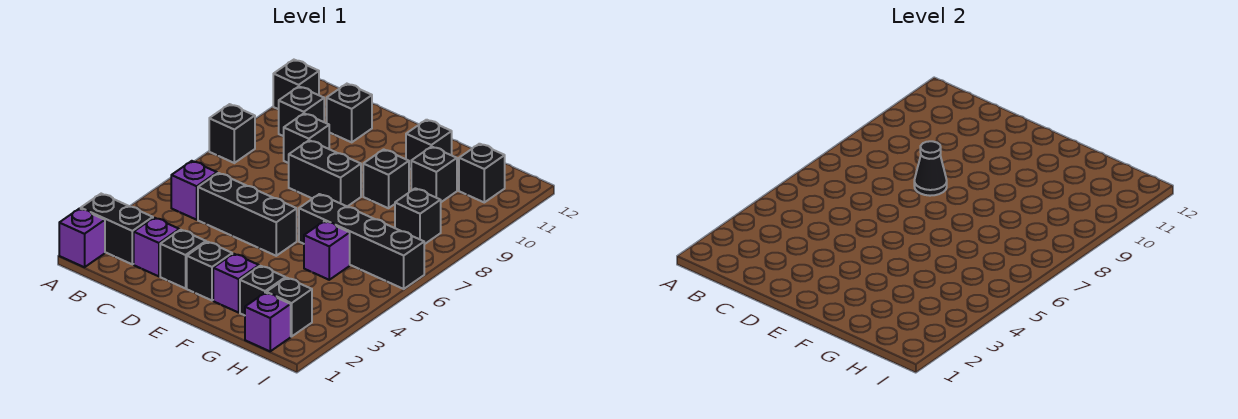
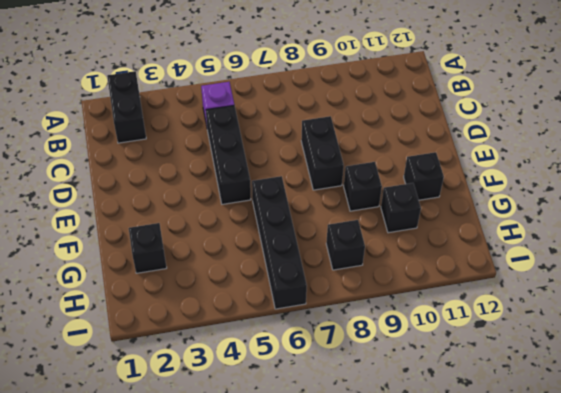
none -> purple brick A1 level 1
none -> black brick A8 level 1
none -> black brick A11 level 1

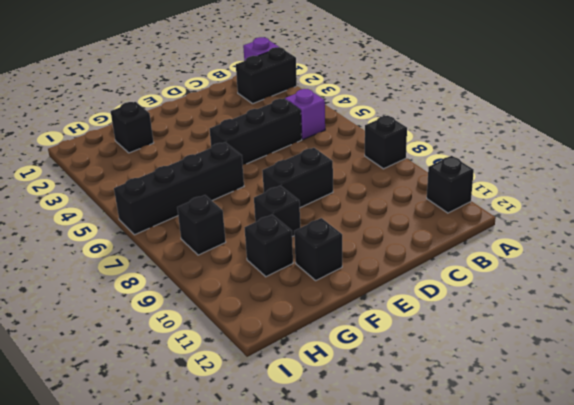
none -> black brick B10 level 1
none -> purple brick C2 level 1
none -> black brick C9 level 1

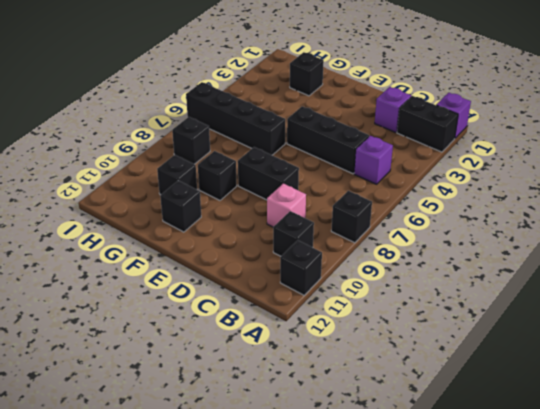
pink brick C9 level 1 -> black brick C9 level 1
none -> black brick C11 level 1
none -> black brick D2 level 1
none -> black brick E2 level 1

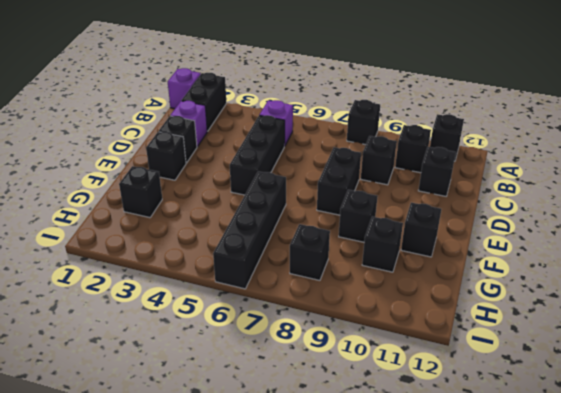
none -> purple brick F2 level 1
none -> purple brick G5 level 1
none -> purple brick H1 level 1

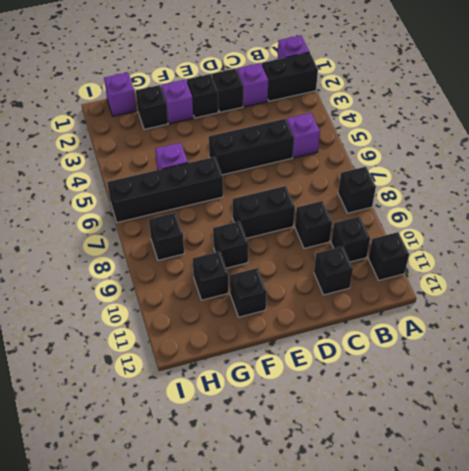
none -> black brick H2 level 1
none -> black brick H11 level 1
none -> black cone D8 level 2

